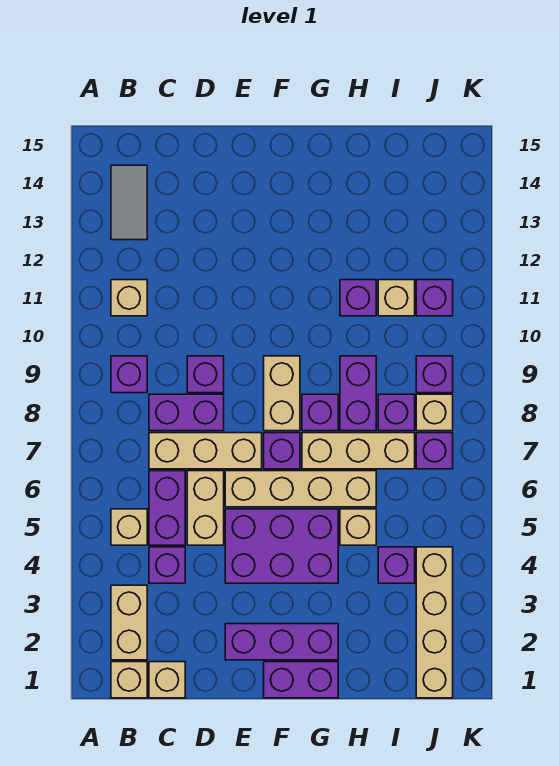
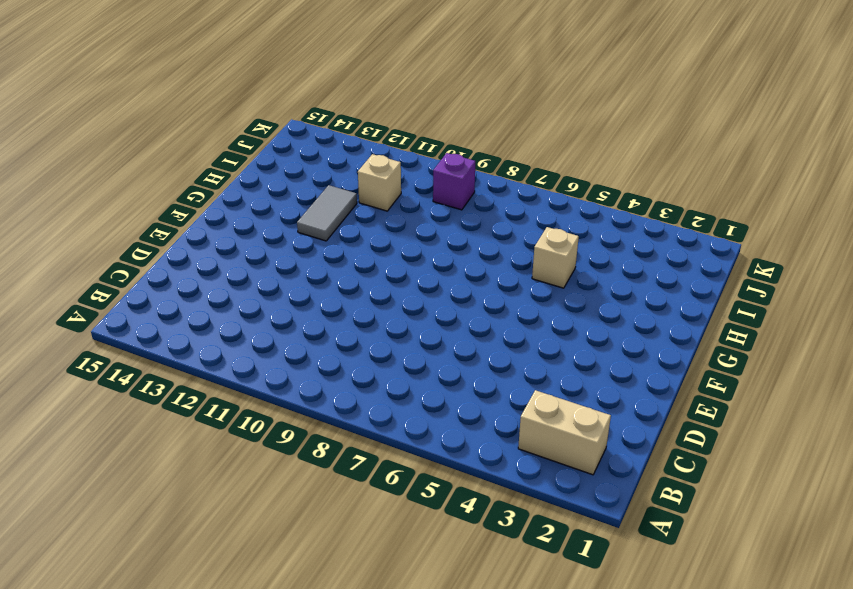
grey tile G12:H12 level 1 -> grey tile B13:B14 level 1
none -> tan brick B1 level 1
none -> tan brick B5 level 1
none -> purple brick B9 level 1
none -> tan brick B11 level 1

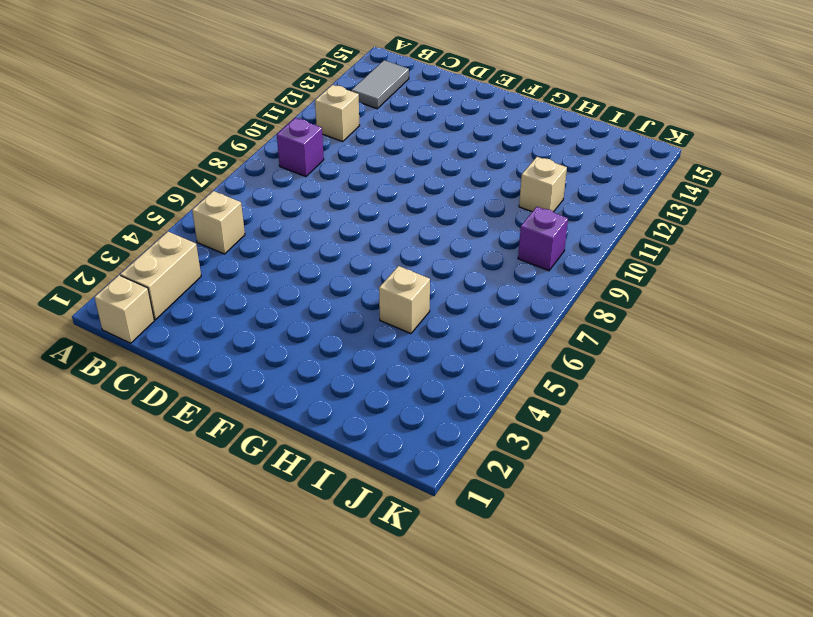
none -> tan brick C1 level 1
none -> purple brick C4 level 1
none -> purple brick C5:C6 level 1
none -> tan brick C7:E7 level 1

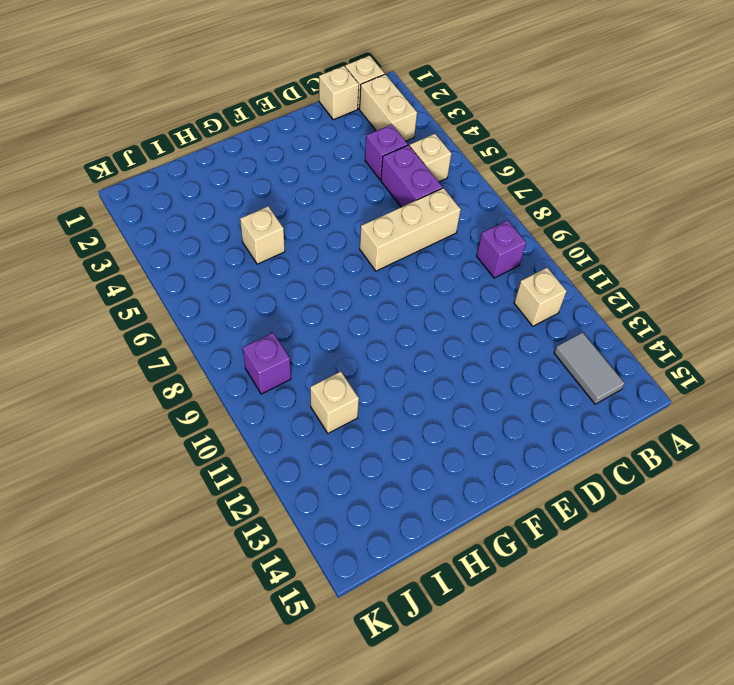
none -> purple brick C8:D8 level 1
none -> tan brick D5:D6 level 1
none -> purple brick D9 level 1
none -> purple brick E2:G2 level 1

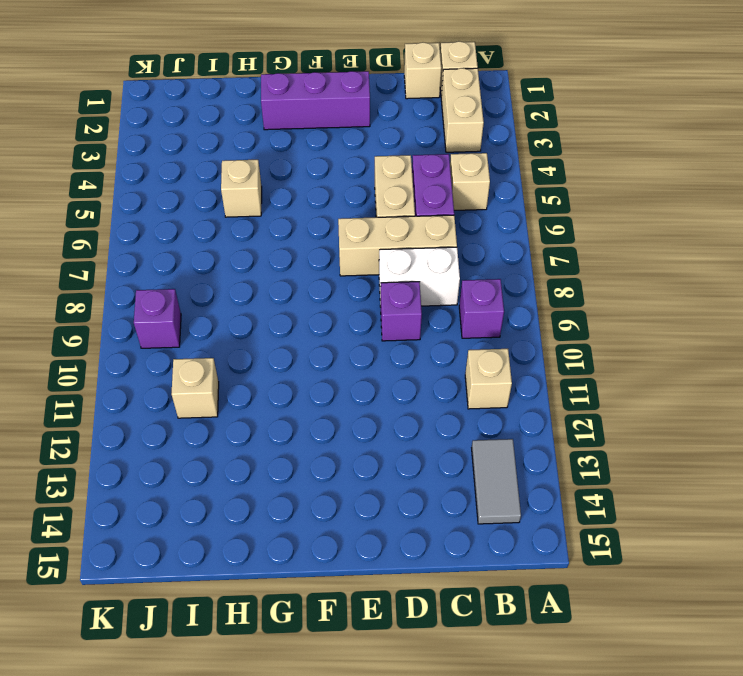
white brick C8:D8 level 1 -> purple brick C8:D8 level 1
none -> purple brick C4 level 1
none -> purple brick E4:G5 level 1
none -> tan brick E6:H6 level 1
none -> purple brick F1:G1 level 1

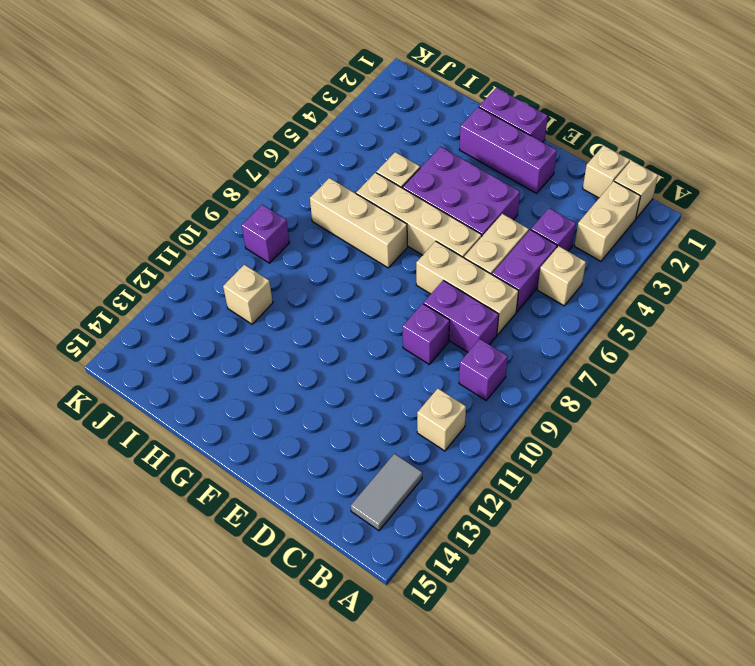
none -> purple brick F7 level 1
none -> tan brick F8:F9 level 1
none -> purple brick G8 level 1
none -> purple brick H8:H9 level 1

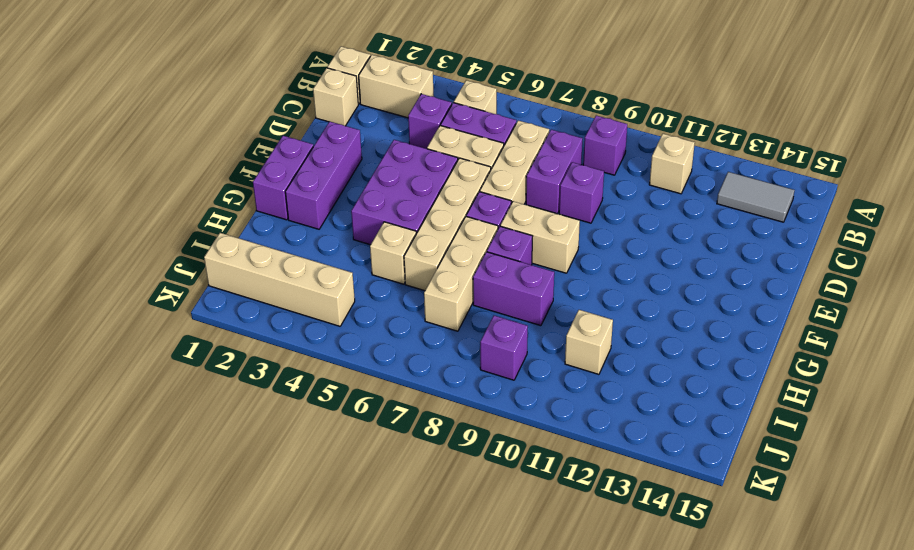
none -> purple brick H11 level 1
none -> purple brick I4 level 1
none -> purple brick I8 level 1
none -> purple brick J7 level 1

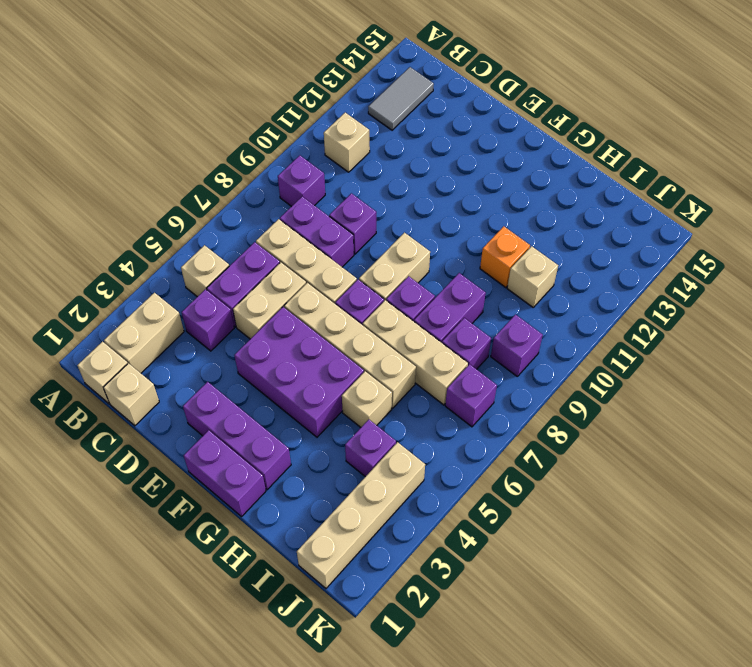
orange brick H11 level 1 -> purple brick H11 level 1
none -> tan brick J8 level 1
none -> purple brick J11 level 1

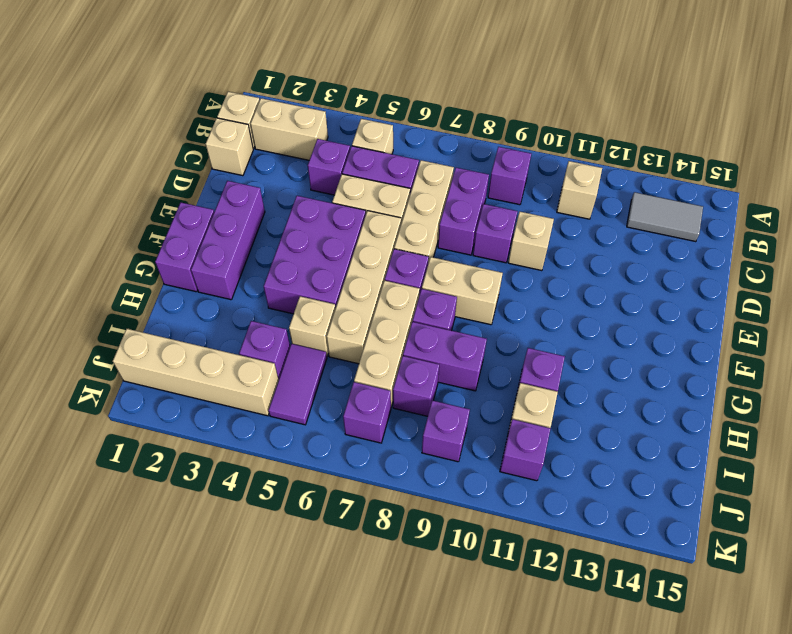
tan brick D10 level 1 -> tan brick J8 level 1
purple tile I5:J5 level 1 -> none

